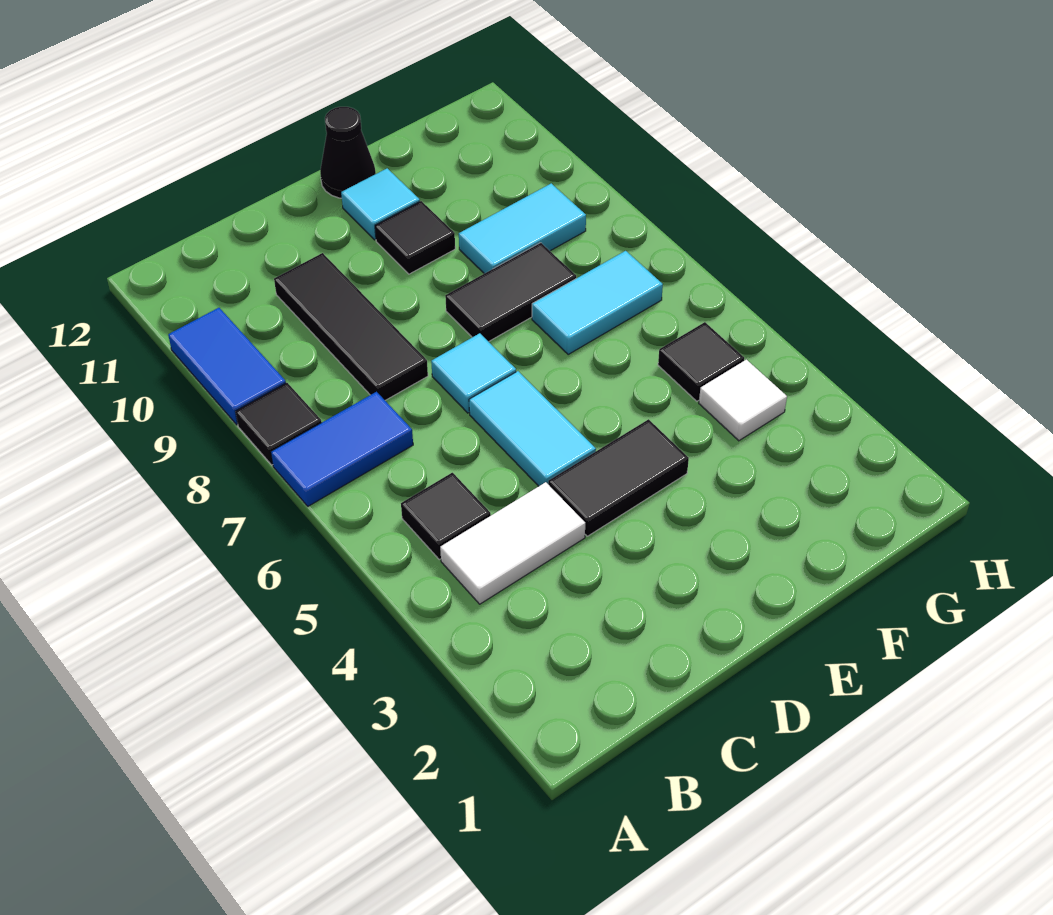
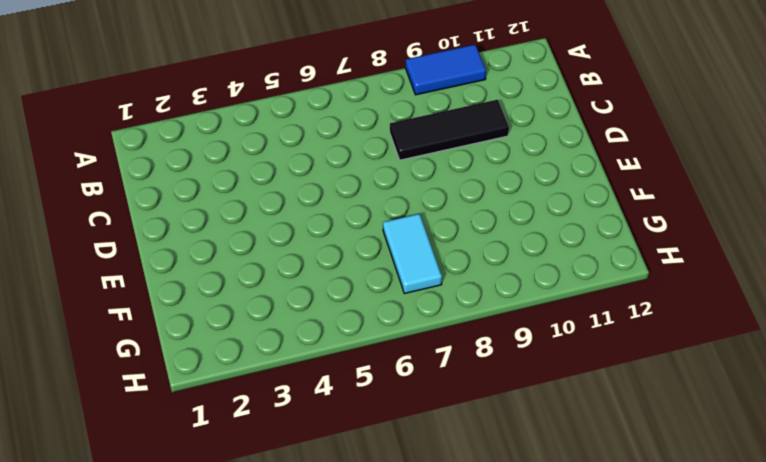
none -> blue tile A7:B7 level 1
none -> black tile A8 level 1
none -> white tile B4:C4 level 1

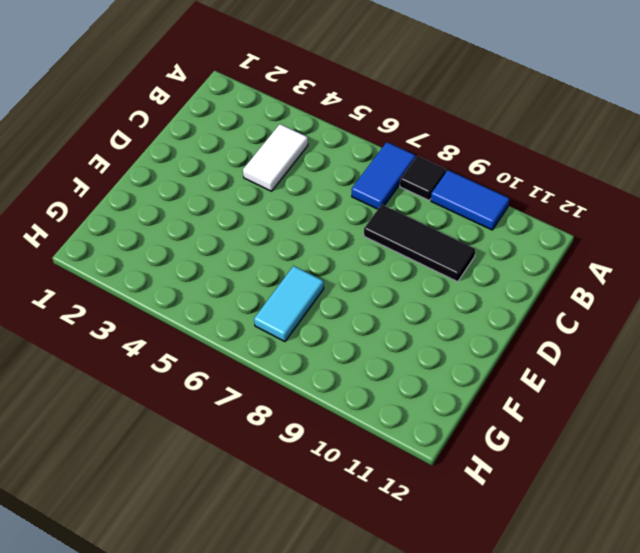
none -> black tile B5 level 1
none -> black tile D4:E4 level 1
none -> cyan tile D5:D6 level 1

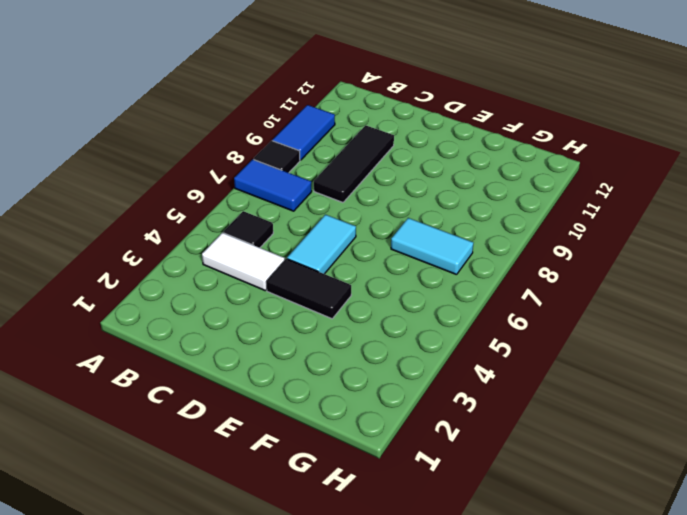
none -> cyan tile D7 level 1
none -> black tile E8:F8 level 1
none -> black tile E10 level 1

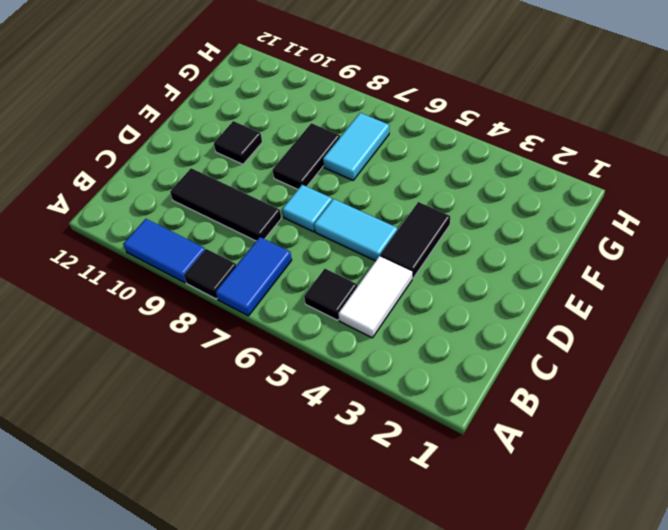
none -> cyan tile E11 level 1
none -> black cone E12 level 1
none -> cyan tile F9:G9 level 1

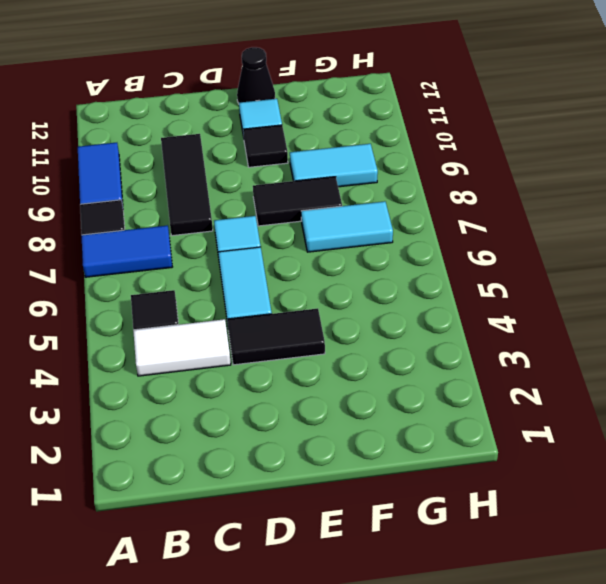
none -> white tile G4 level 1
none -> black tile G5 level 1

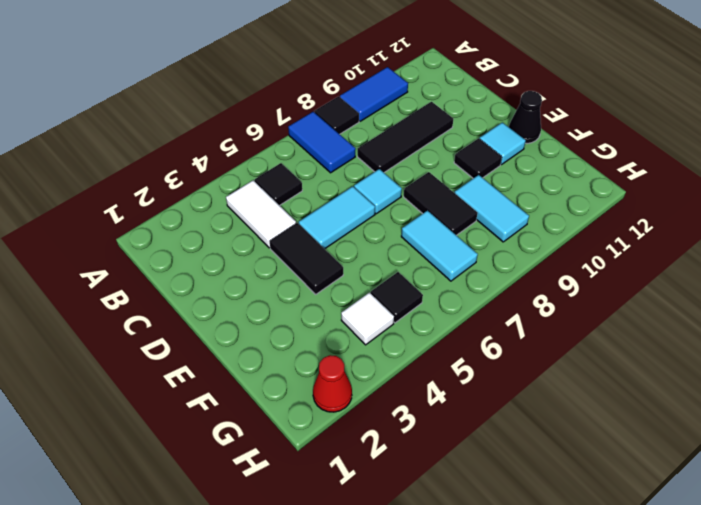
red cone H2 level 1 -> none

